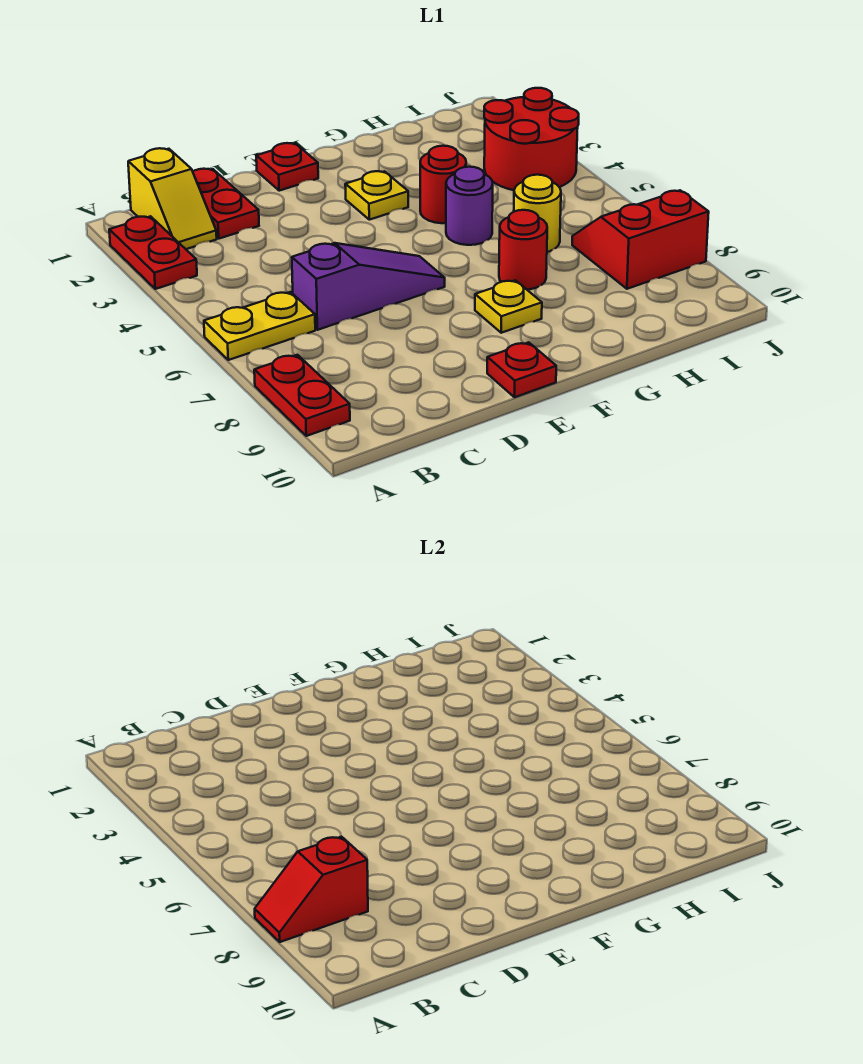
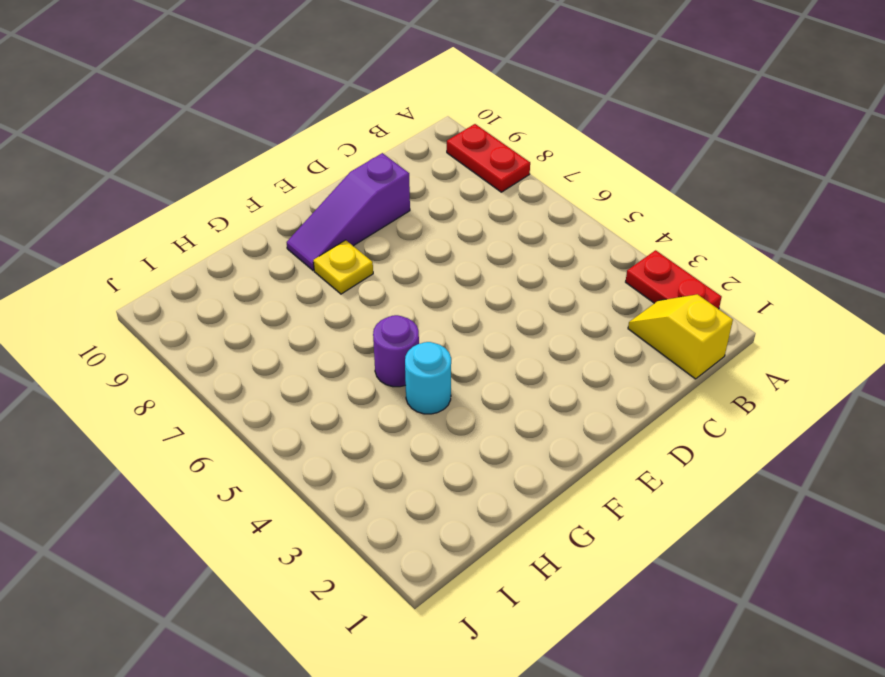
purple slope D9:F9 level 1 top D -> purple slope C6:E6 level 1 top C
cyan round brick G4 level 1 -> red round brick G4 level 1
none -> yellow plate A6:B6 level 1
none -> red plate C1:C2 level 1
none -> red plate E1 level 1

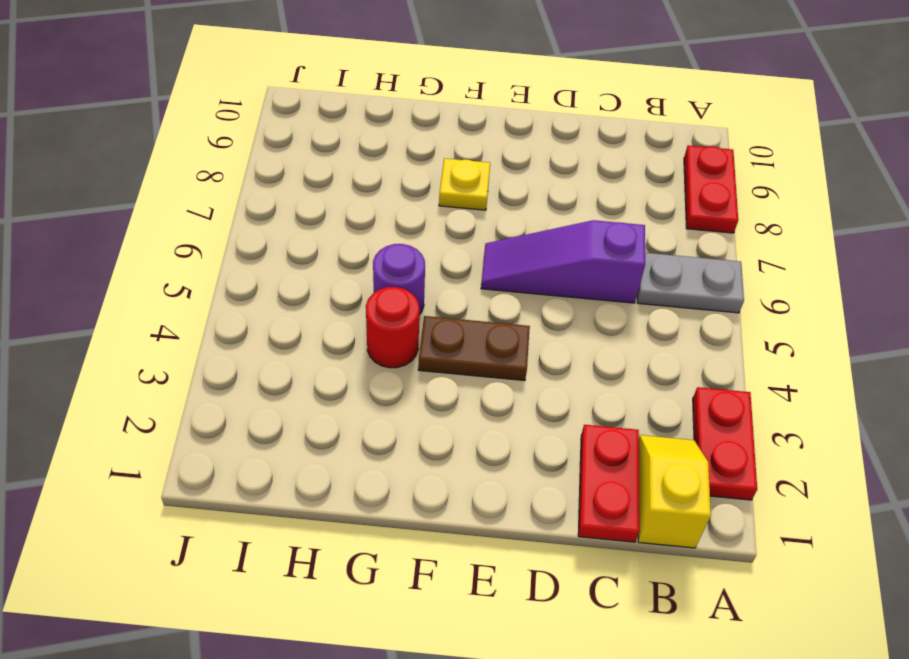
grey plate A6:B6 level 1 -> yellow plate A6:B6 level 1
brown plate E4:F4 level 1 -> none
none -> red plate E1 level 1
none -> red plate E10 level 1
none -> yellow plate F3 level 1

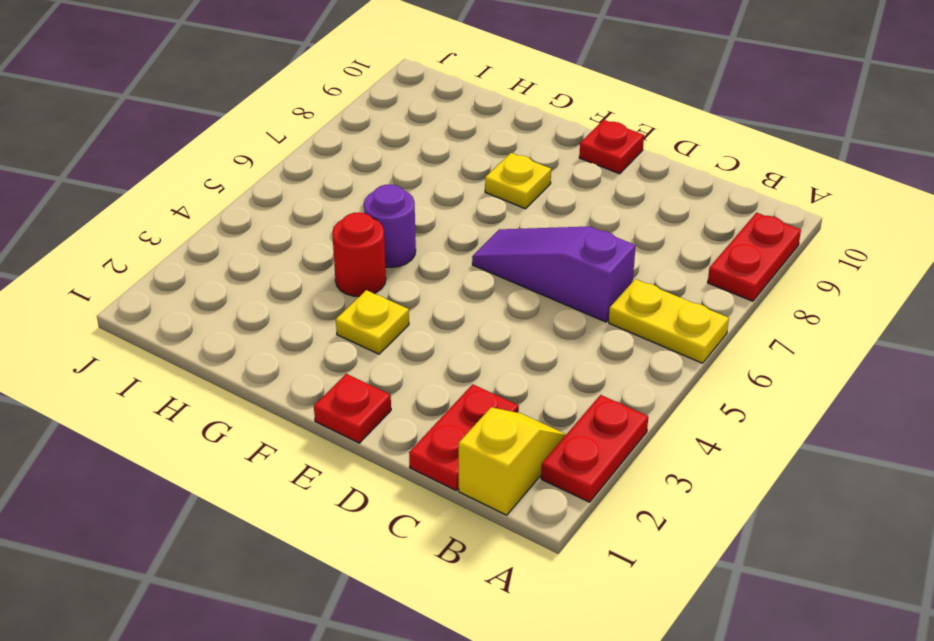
none -> red round brick G7 level 1
none -> yellow round brick H6 level 1
none -> red round brick I3:J4 level 1

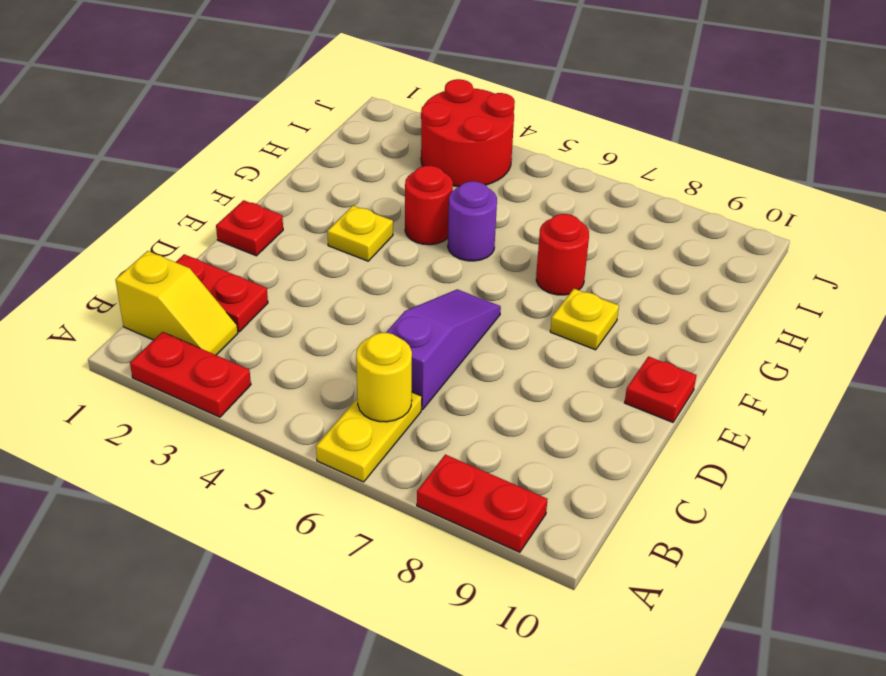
yellow round brick B6 level 2 -> yellow round brick H6 level 1
none -> red slope I7:J8 level 1 top 8
none -> red slope A8:B8 level 2 top B

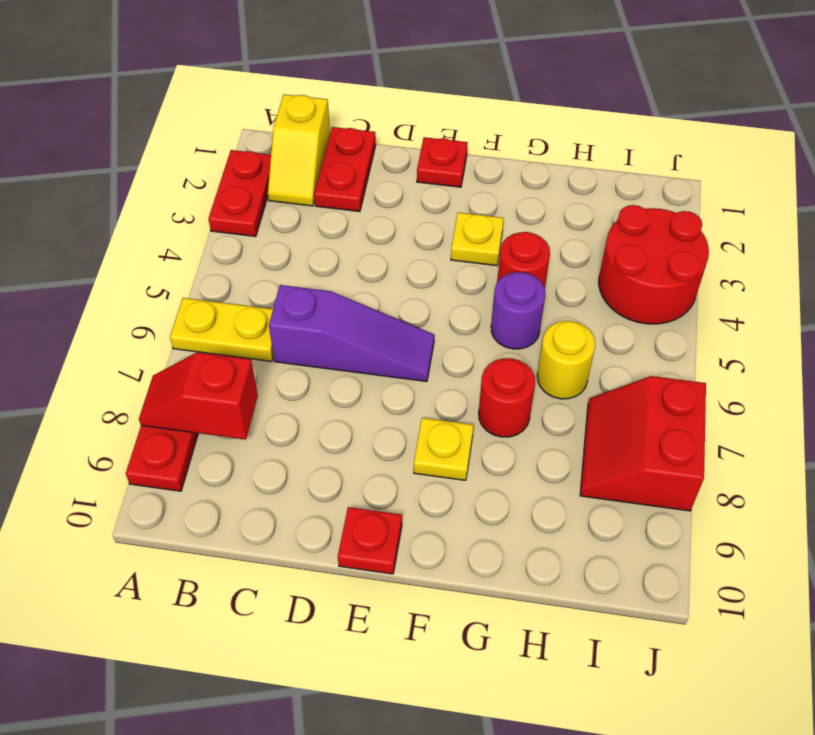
red slope I7:J8 level 1 top J -> red slope I7:J8 level 1 top 8

